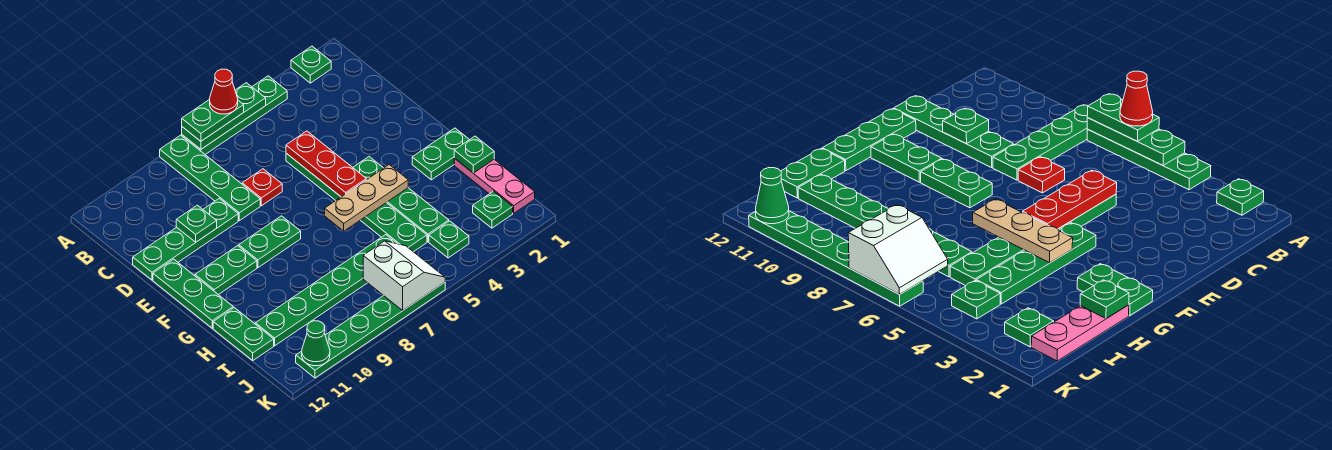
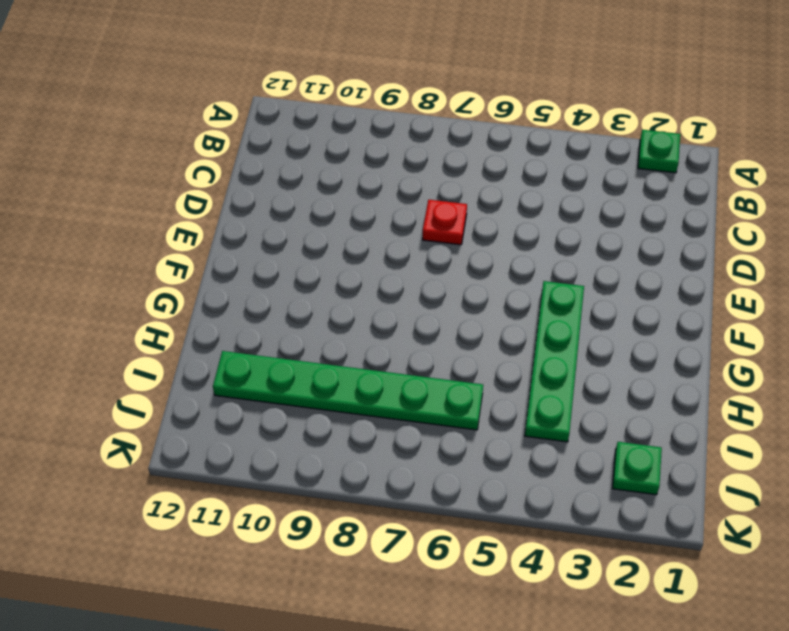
none -> green plate A4:A7 level 1
none -> green plate A8:D8 level 1
none -> green plate D5:I5 level 1

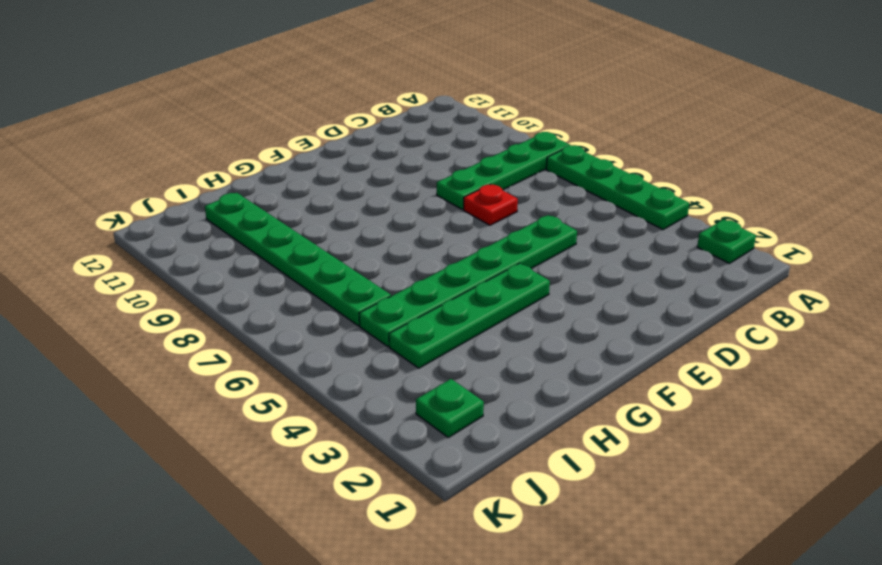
none -> green plate D9:D12 level 1
none -> green plate E12:G12 level 1
none -> green plate F8:F9 level 1

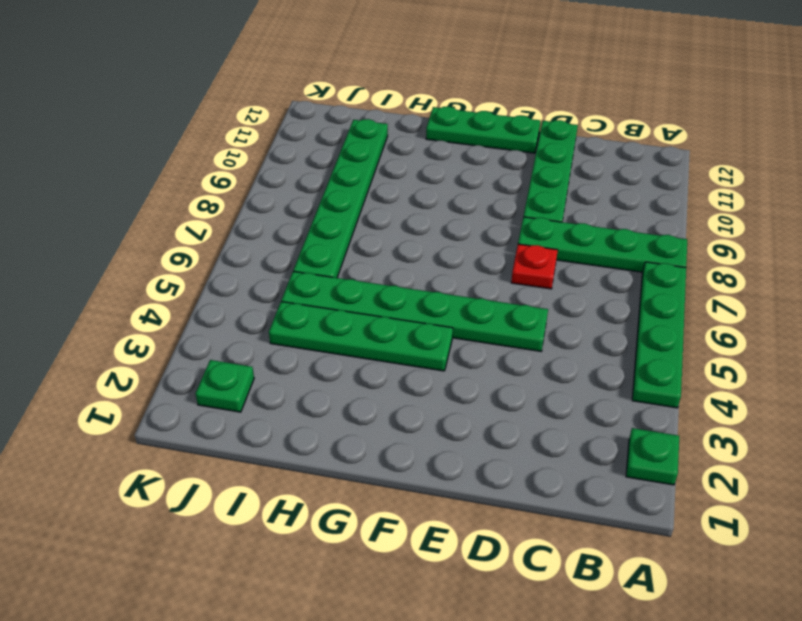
none -> green plate F8:F9 level 1
none -> green plate F10:F11 level 1
none -> green plate G1:G2 level 1

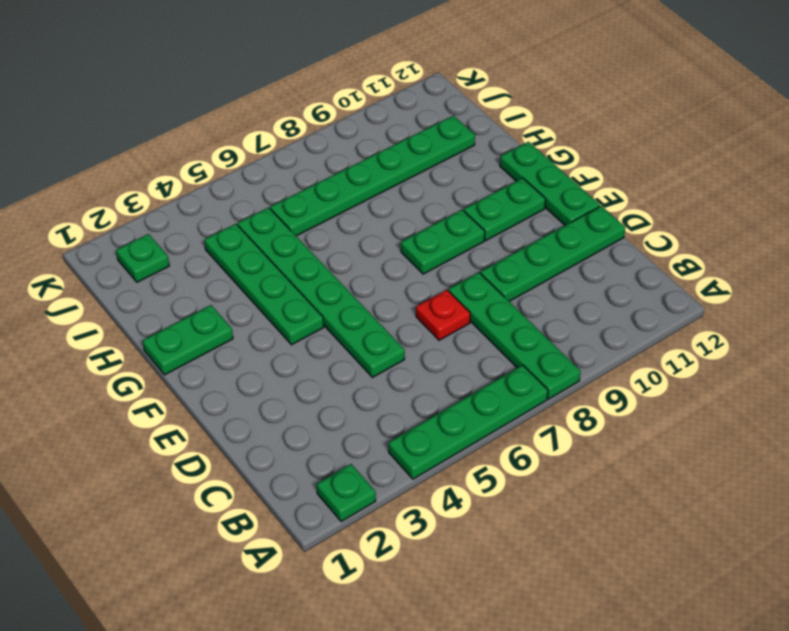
none -> pink plate H1:J1 level 1
none -> green plate H12:I12 level 1
none -> green plate J4 level 1

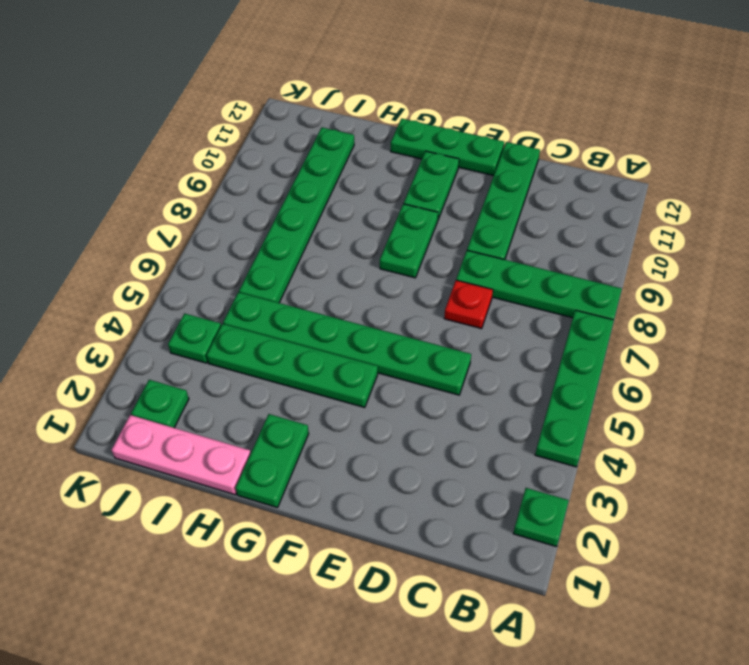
none -> green plate H12:I12 level 1
none -> green plate K6:K11 level 1
none -> green plate A5:A7 level 2

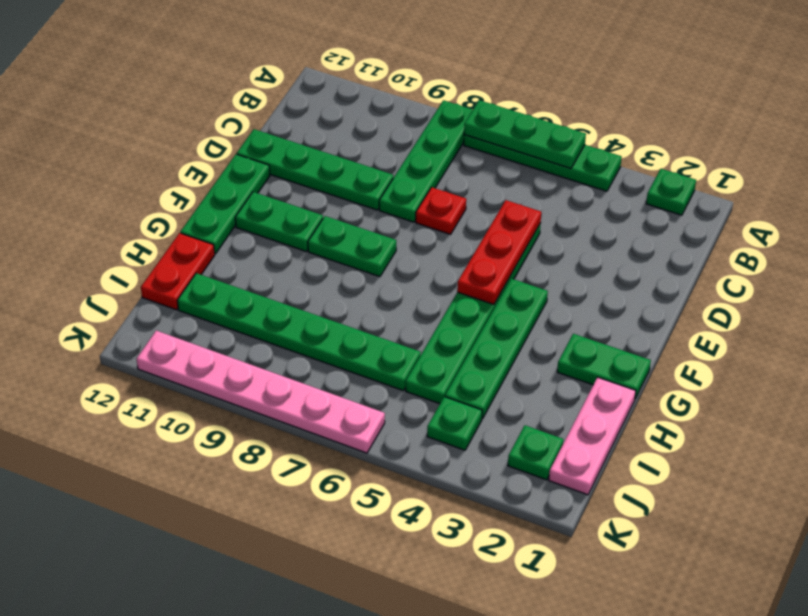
red plate H12:I12 level 1 -> green plate H12:I12 level 1
pink plate K6:K11 level 1 -> green plate K6:K11 level 1
none -> green plate D10 level 2
none -> tan plate G4:G6 level 2
none -> green plate H1 level 2

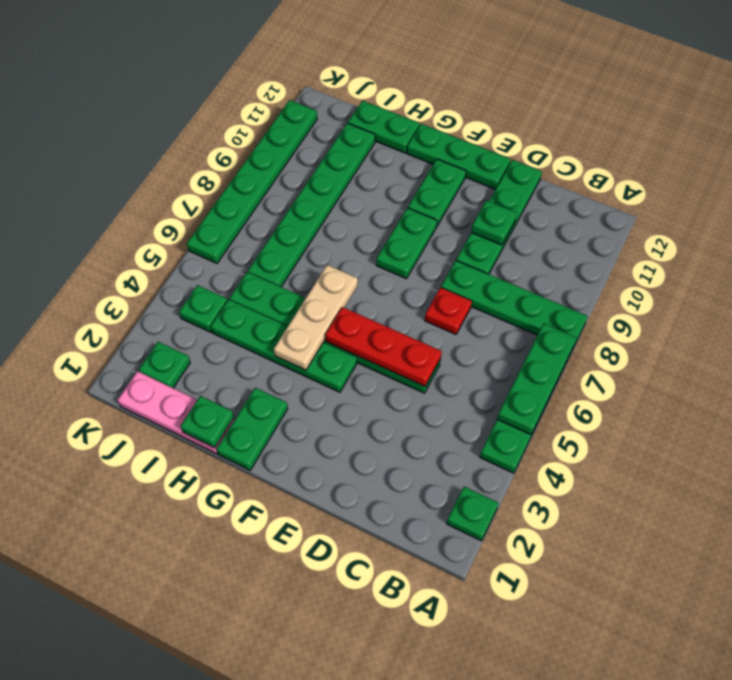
none -> white slope J6:K7 level 2 top 7
none -> green cone K11 level 2
none -> green plate A6:A7 level 3

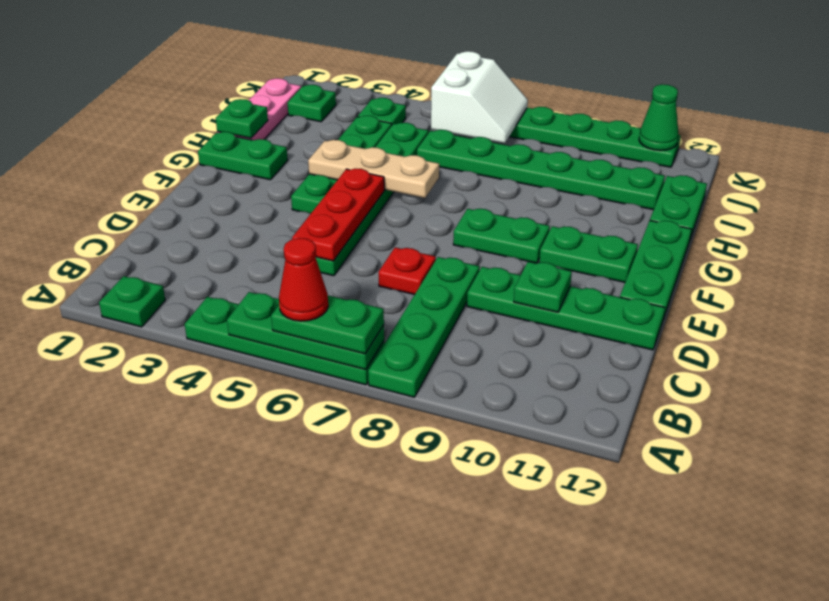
white slope J6:K7 level 2 top 6 -> white slope J6:K7 level 2 top 7

